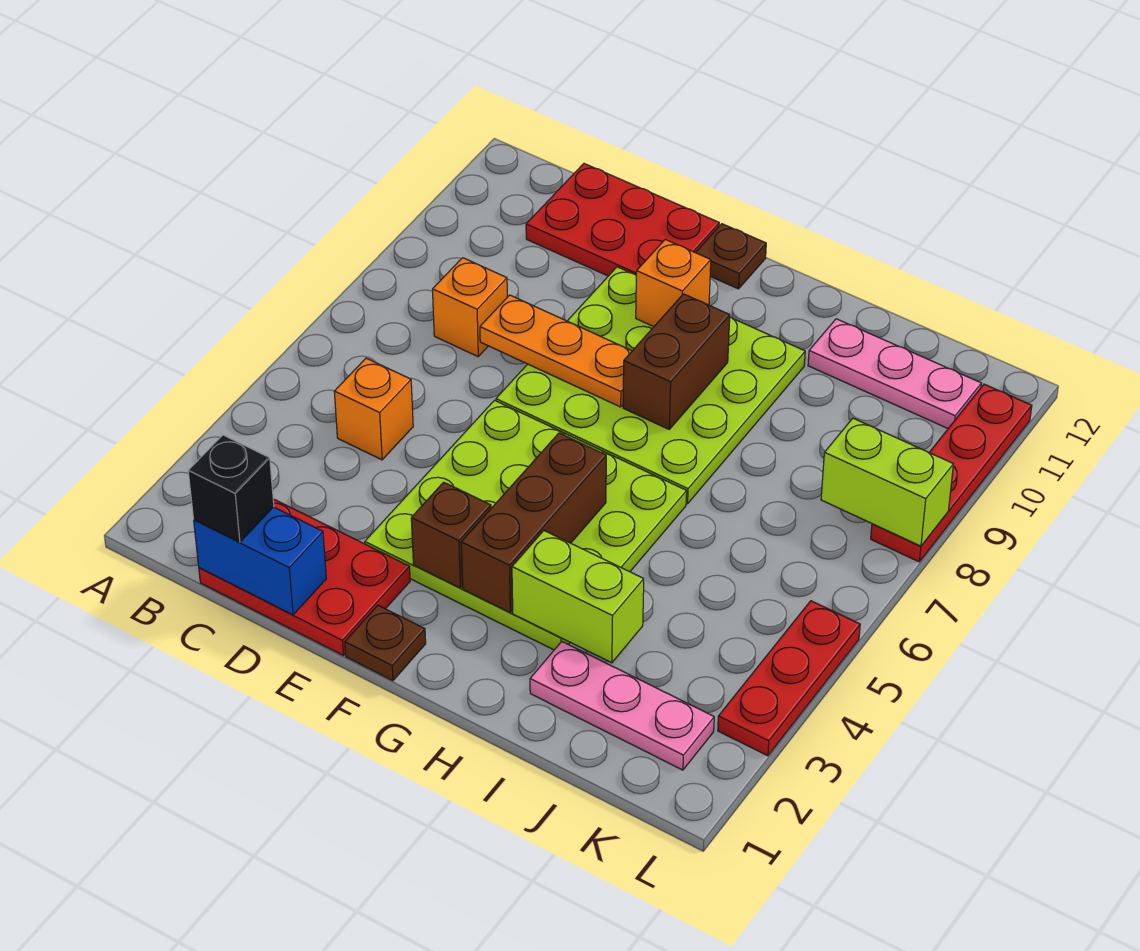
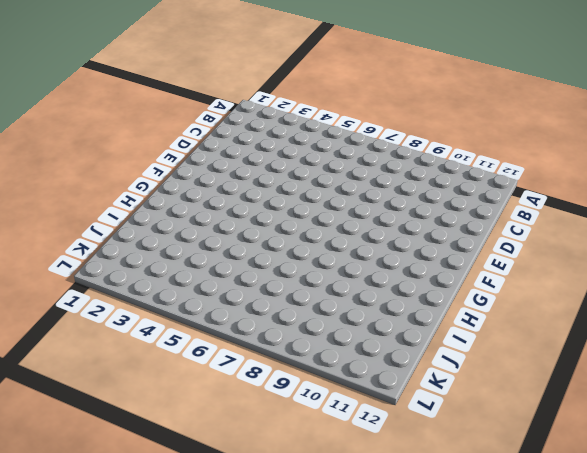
none -> red plate C1:E2 level 1
none -> orange brick C5 level 1
none -> orange brick C8 level 1

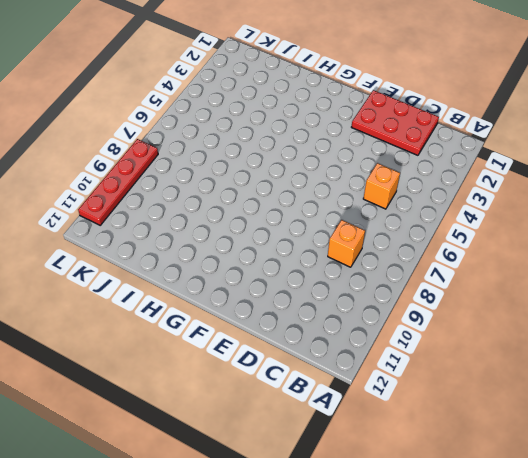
none -> red plate C11:E12 level 1
none -> lime plate E3:H6 level 1
none -> lime plate E7:H10 level 1

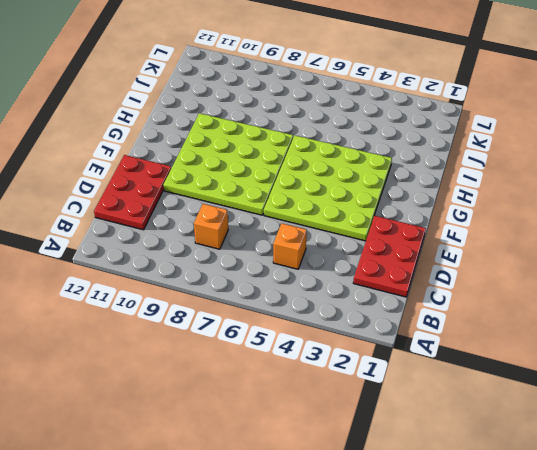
none -> brown plate F1 level 1
none -> brown plate F12 level 1
none -> pink plate I2:K2 level 1

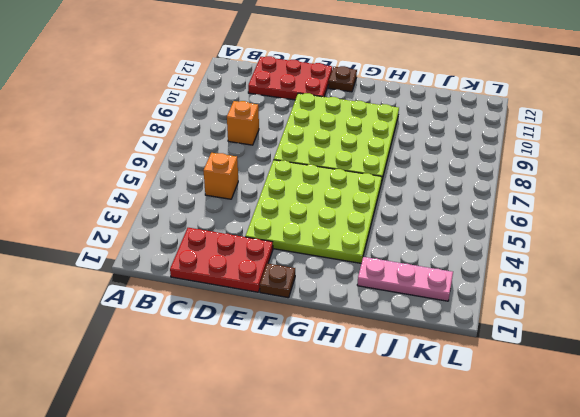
none -> pink plate I11:K11 level 1
none -> red plate L3:L5 level 1
none -> red plate L8:L11 level 1

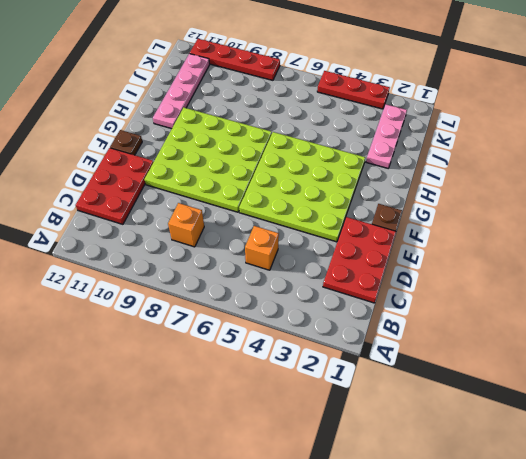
pink plate H11:K11 level 1 -> pink plate I11:K11 level 1
none -> blue brick C1:D1 level 2
none -> orange plate D8:F8 level 2
none -> brown brick F3 level 2

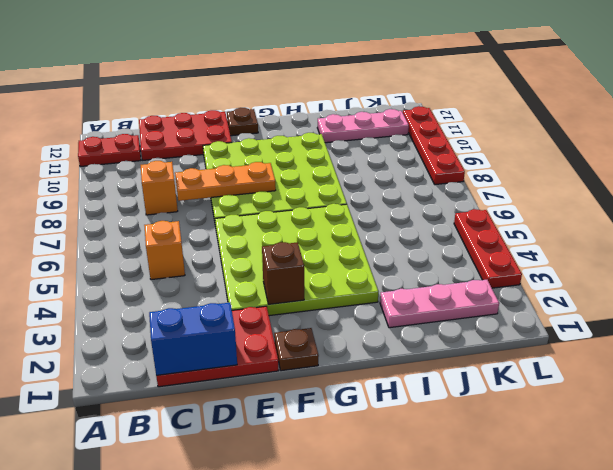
red plate A11:B11 level 1 -> none
none -> orange brick F10 level 2
none -> brown brick G3:G5 level 2
none -> brown brick G8:G9 level 2

